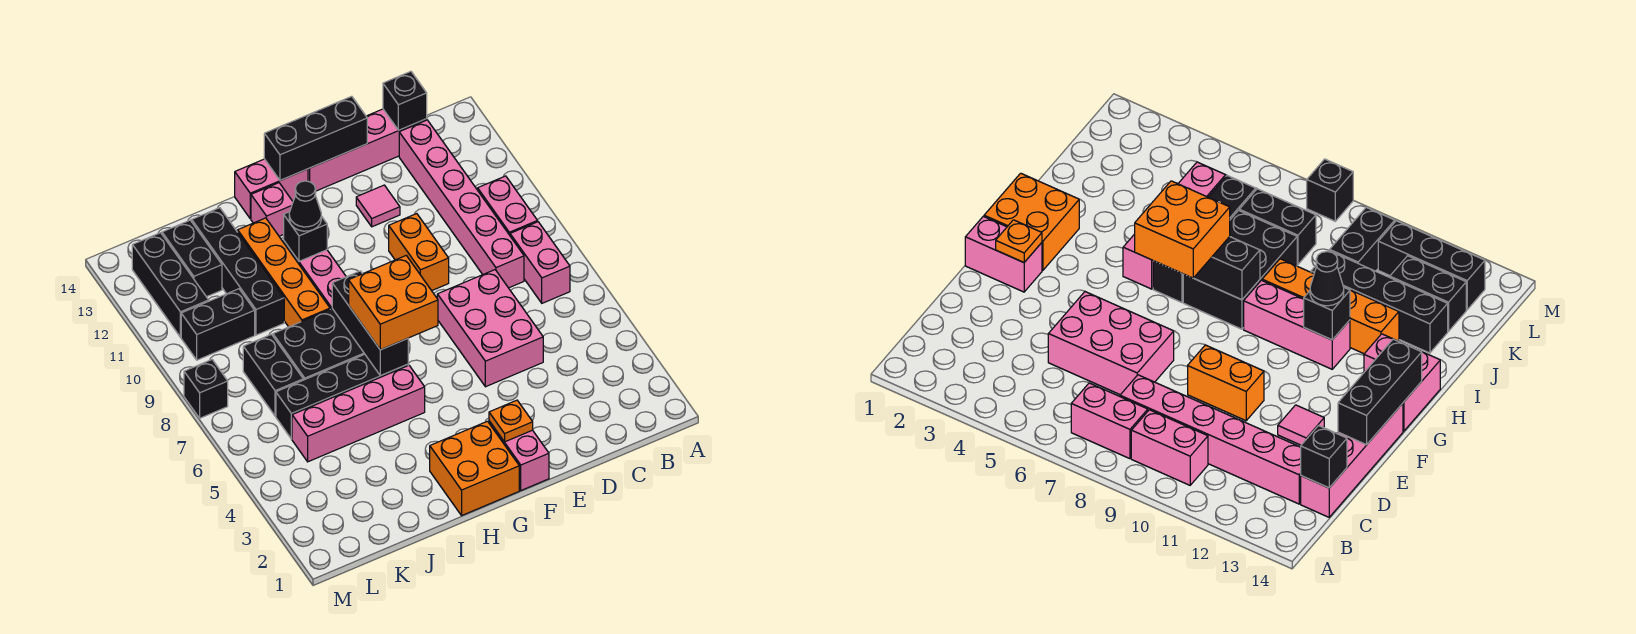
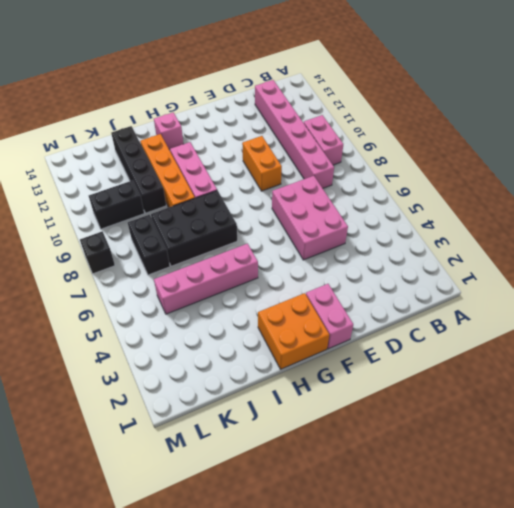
none -> pink brick B7:B8 level 1
none -> pink brick C14:F14 level 1
none -> pink tile E12 level 1

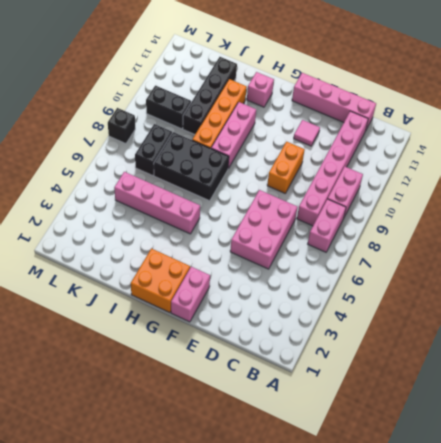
none -> pink brick G14:H14 level 1
none -> black brick H6:K6 level 1
none -> black brick K12:K13 level 1

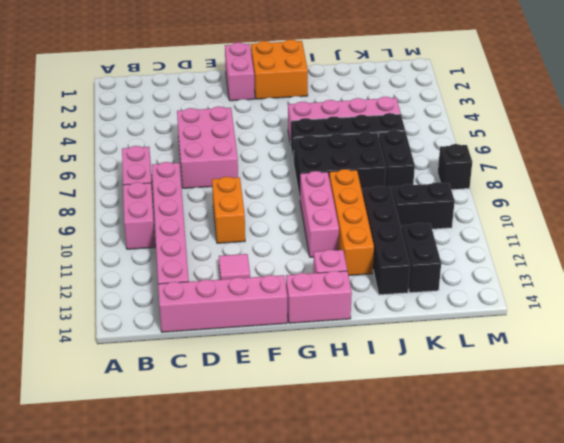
none -> black brick L11:L13 level 1
none -> black brick C14 level 2
none -> black brick E14:G14 level 2

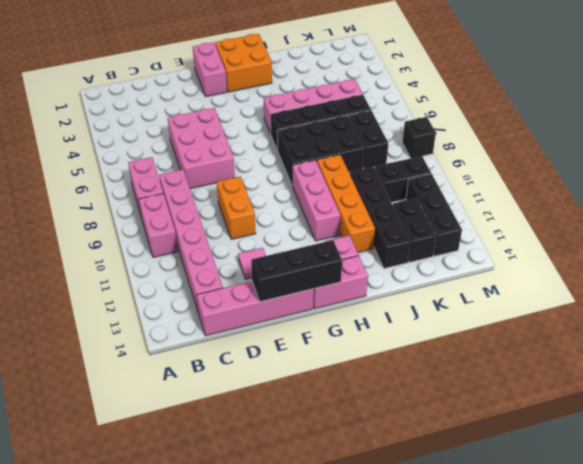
none -> black brick C14 level 2
none -> orange plate F2 level 2
none -> black brick H6:H8 level 2

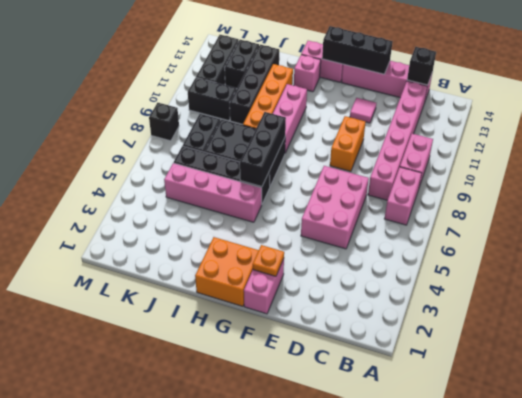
none -> black brick H11 level 2
none -> orange brick G6:H7 level 3
none -> black cone H11 level 3

